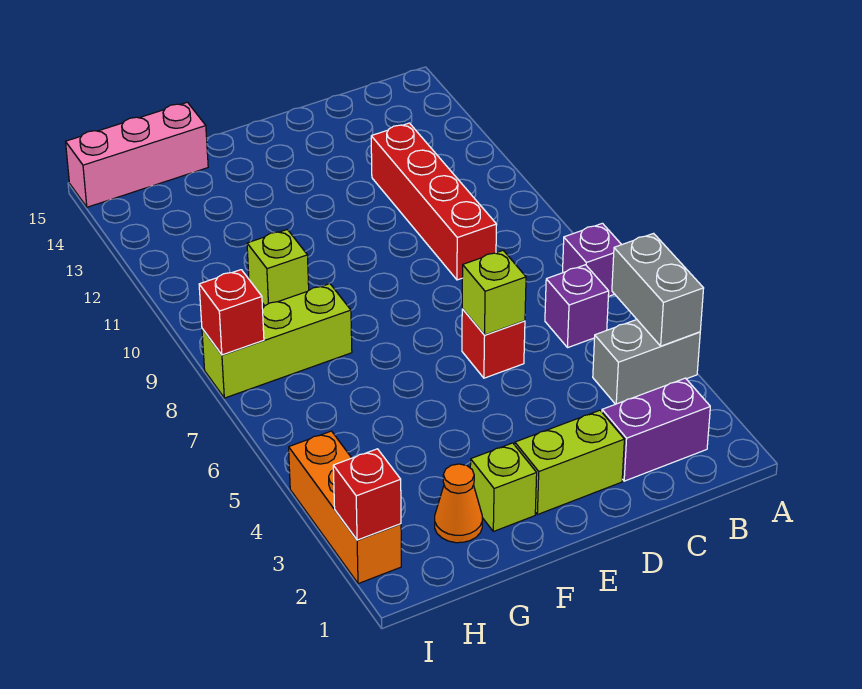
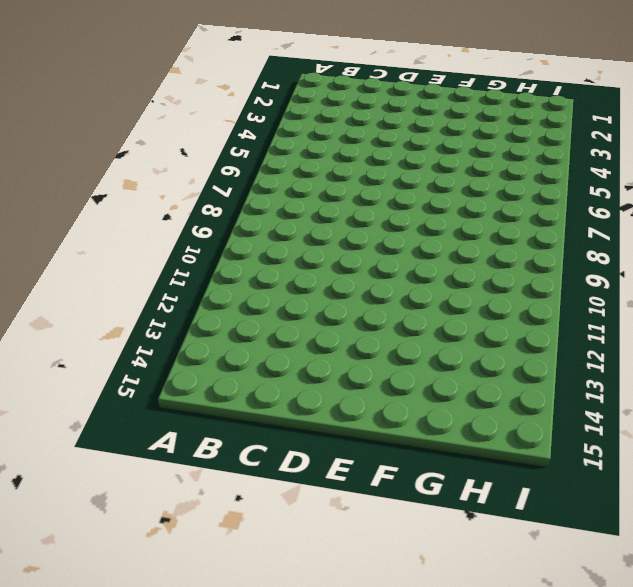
none -> grey brick A4:B4 level 1
none -> purple brick A7 level 1
none -> purple brick B2:C2 level 1

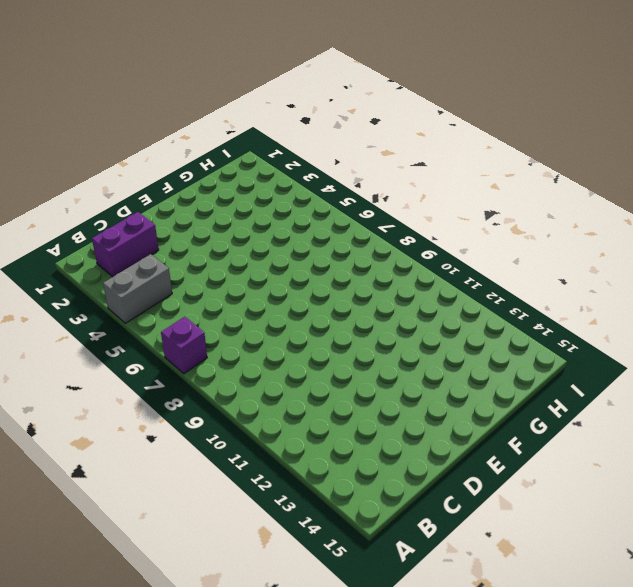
none -> purple brick B6 level 1
none -> red brick C9:C12 level 1
none -> lime brick D2:E2 level 1

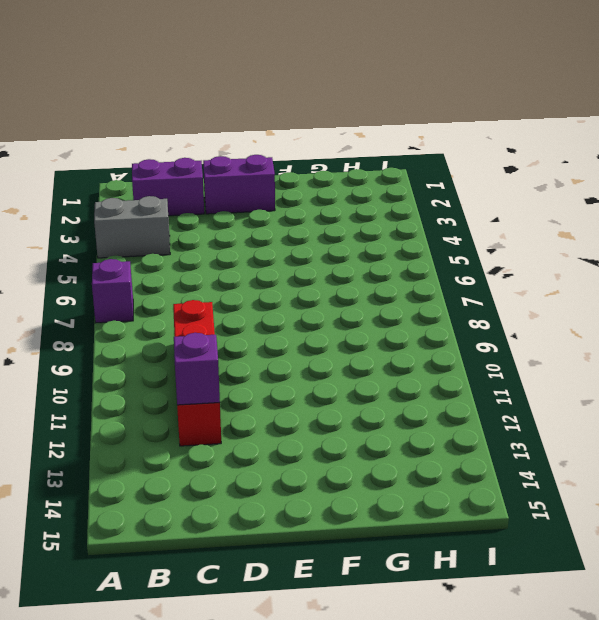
purple brick C12 level 2 -> purple brick B6 level 1
purple brick D2:E2 level 1 -> lime brick D2:E2 level 1
none -> red brick D6 level 1
none -> lime brick F2 level 1
none -> orange cone G2 level 1

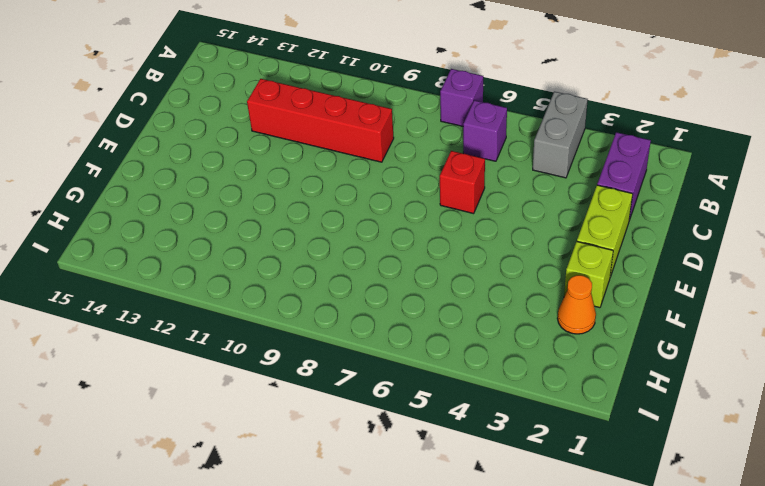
none -> lime brick G8:I8 level 1
none -> lime brick G10 level 1
none -> pink brick G15:I15 level 1

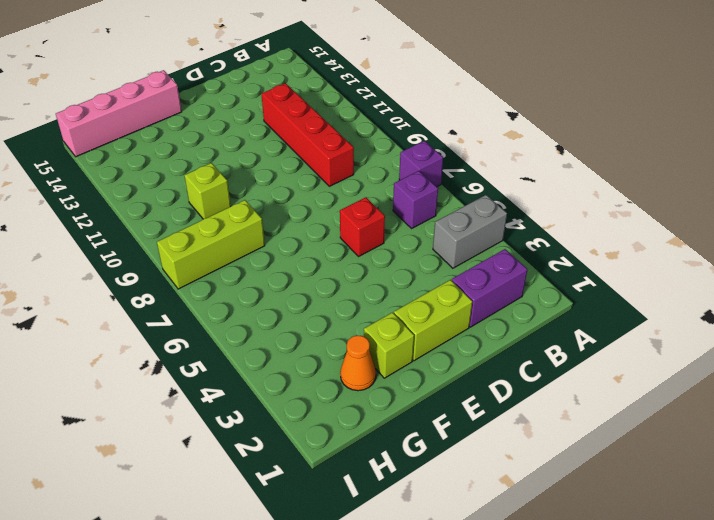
pink brick F15:I15 level 1 -> pink brick G15:I15 level 1
none -> orange brick I2:I4 level 1
none -> grey brick A4:A5 level 2
none -> lime brick D6 level 2

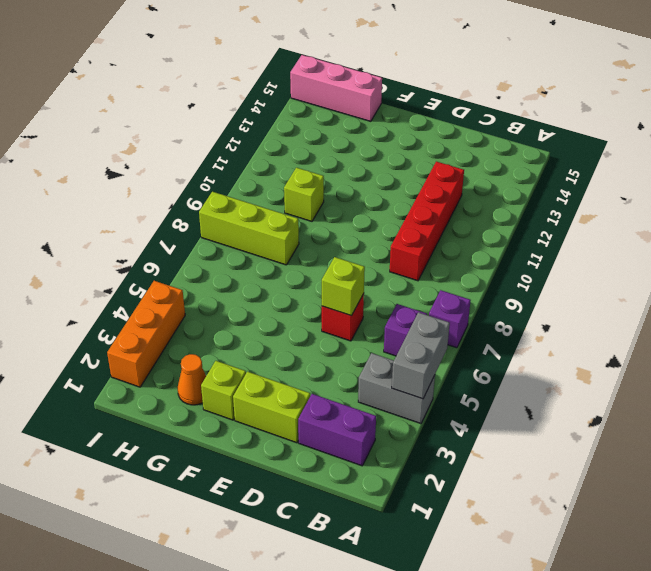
none -> red brick I2 level 2
none -> red brick I8 level 2

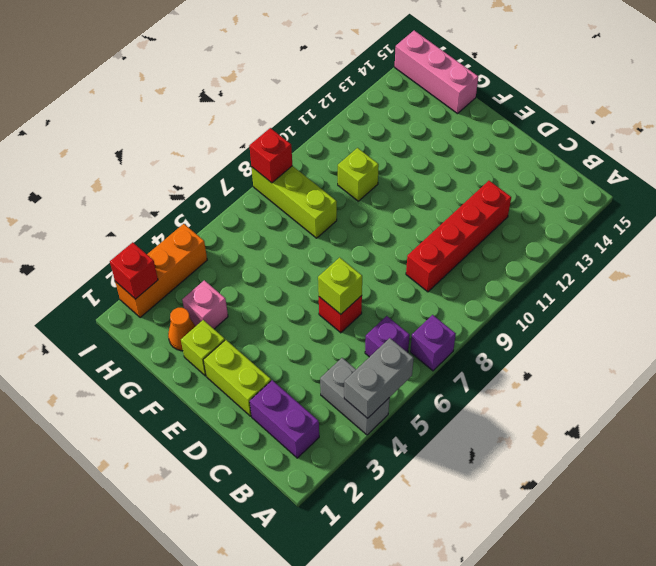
pink brick G3 level 1 -> none

